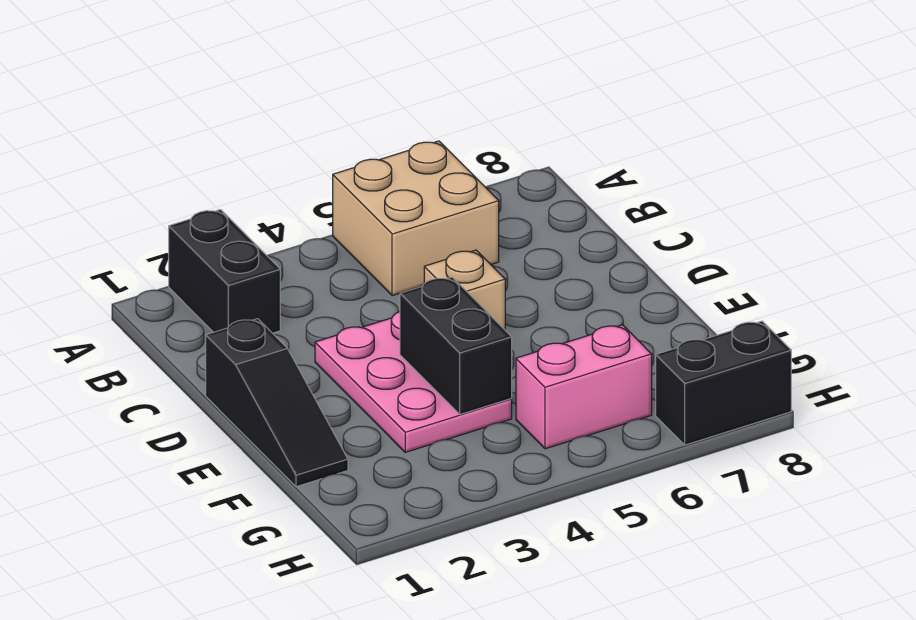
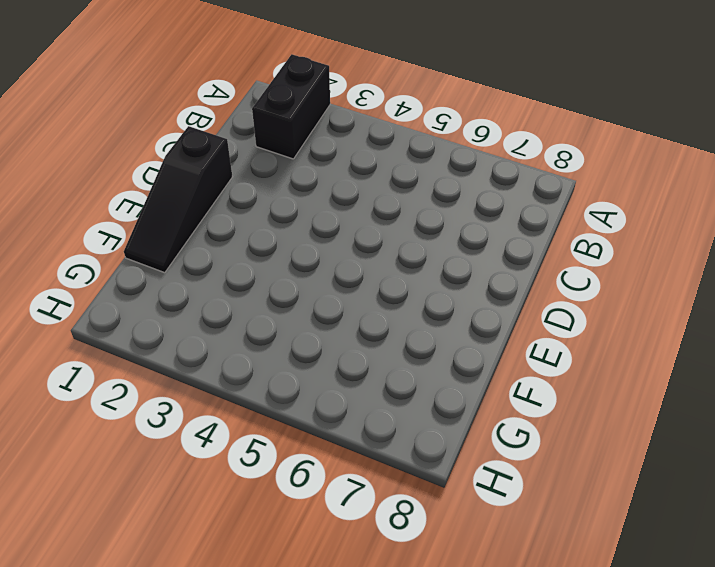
none -> tan brick A5:B6 level 1
none -> pink plate D3:F4 level 1

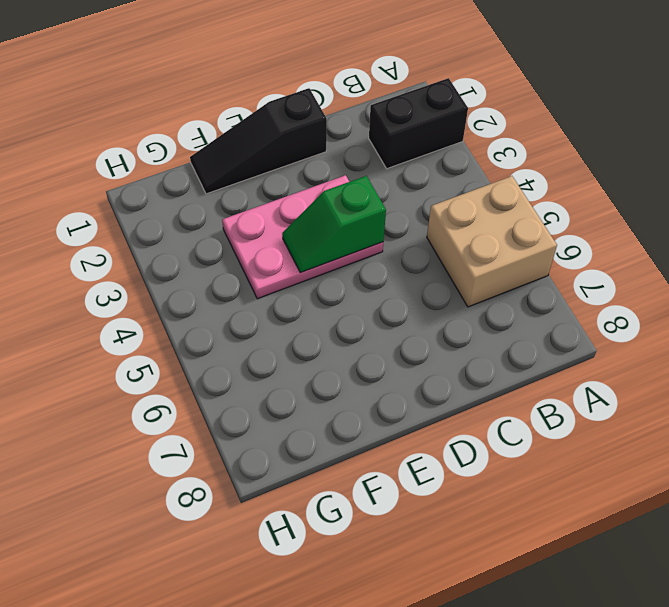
green slope D4:E4 level 2 top D -> black brick E4:F4 level 2
none -> tan brick D5 level 1
none -> pink brick G5:G6 level 1

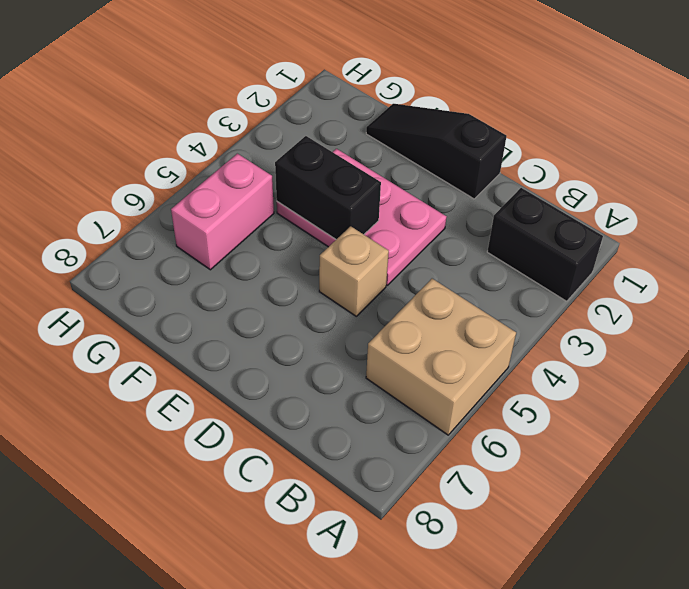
none -> black brick H7:H8 level 1

